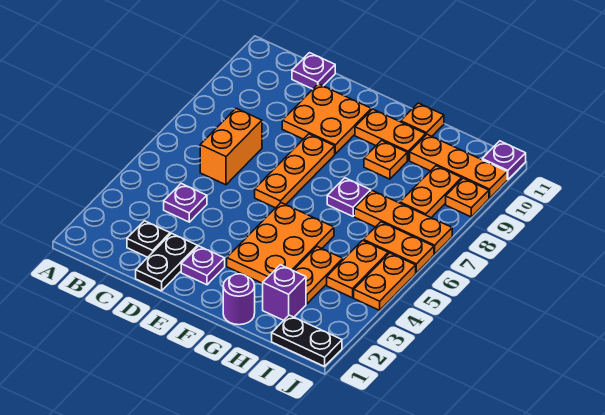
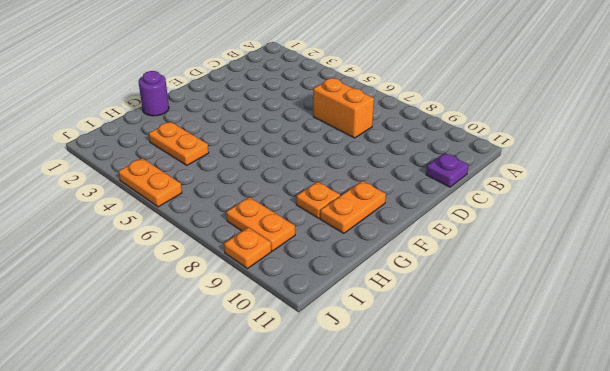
none -> black plate C2 level 1
none -> purple plate C4 level 1
none -> black plate D1:D2 level 1

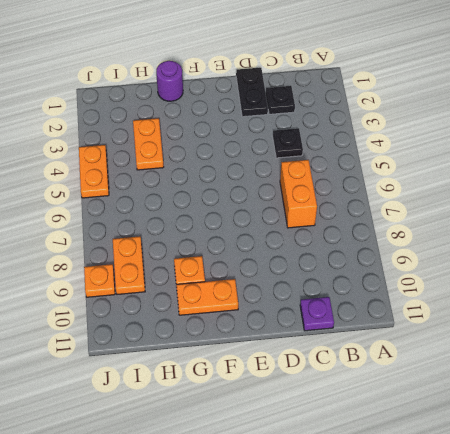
black plate C4 level 1 -> purple plate C4 level 1
none -> orange plate D9:E10 level 1
none -> purple plate E2 level 1
none -> orange plate E6:E8 level 1

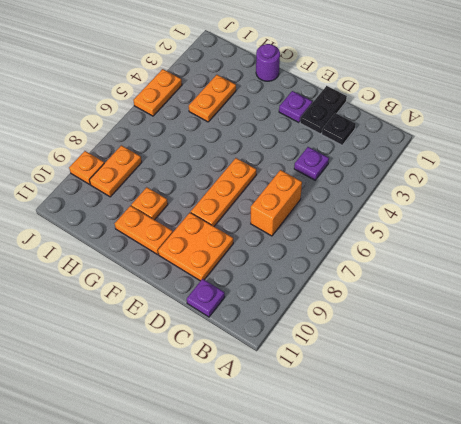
none -> orange plate F3:G5 level 1
none -> purple plate G7 level 1
none -> orange plate G11 level 1

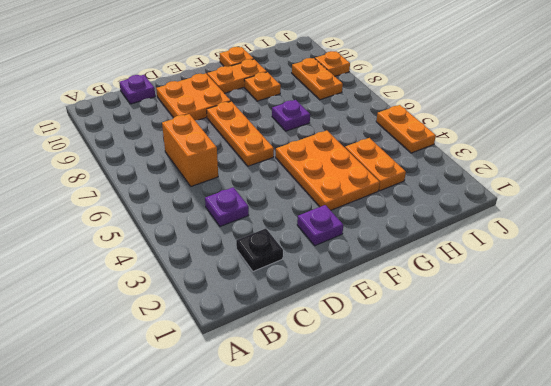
none -> black plate D1:D2 level 1
none -> purple round brick G1 level 1
none -> purple brick H2 level 1

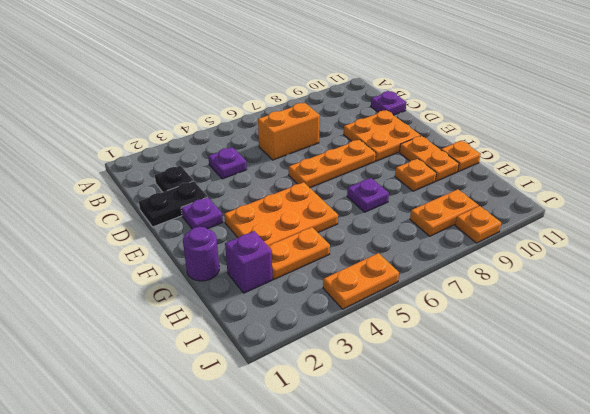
none -> orange plate H7:J7 level 1
none -> orange plate H10:J10 level 1
none -> black plate I1:J1 level 1

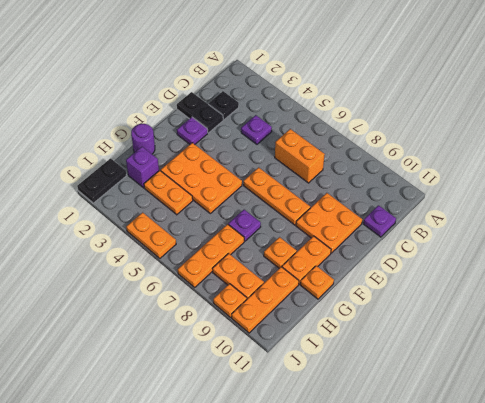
none -> orange plate I4:I5 level 1
none -> orange plate I6:J6 level 1
none -> purple plate J11 level 1

